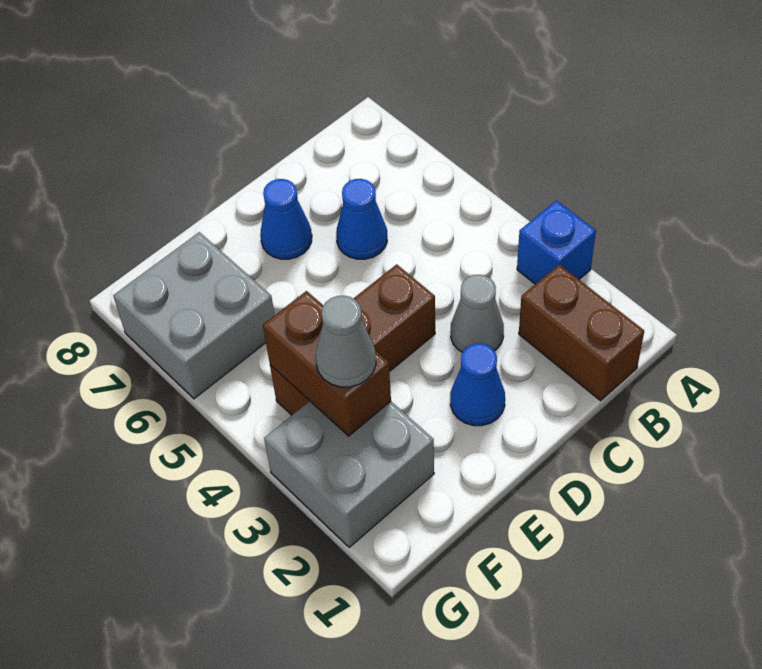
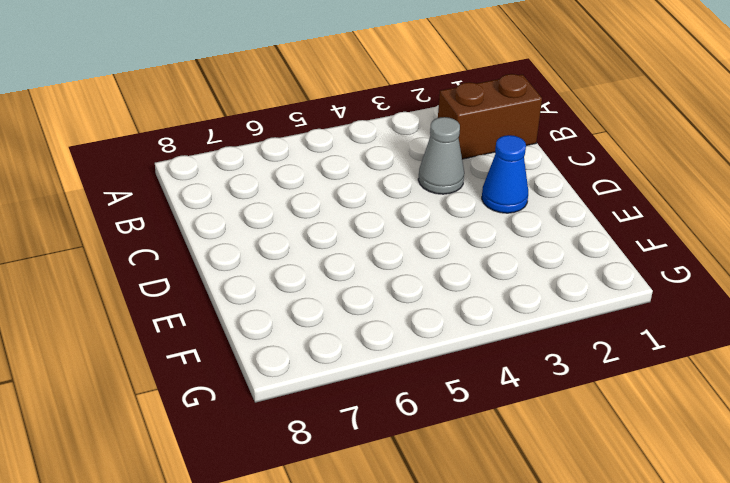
none -> blue brick A3 level 1
none -> blue cone C6 level 1

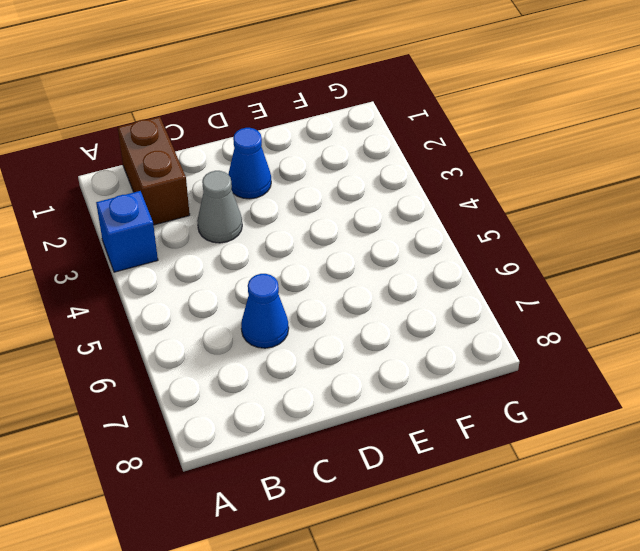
none -> brown brick D4:F4 level 1
none -> blue cone D7 level 1

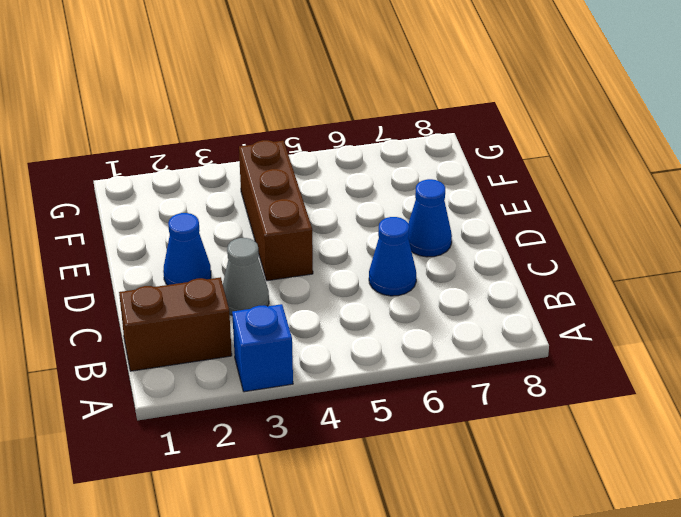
none -> grey brick F2:G3 level 1
none -> grey brick F6:G7 level 1

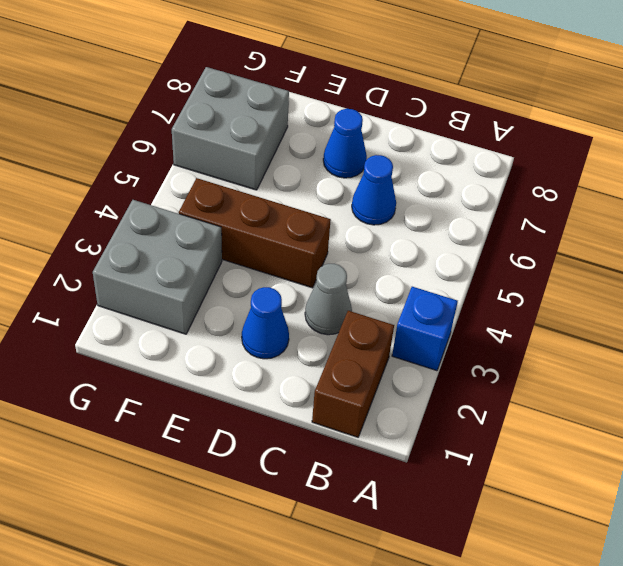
none -> brown brick F3:F4 level 2
none -> grey cone F3 level 3

